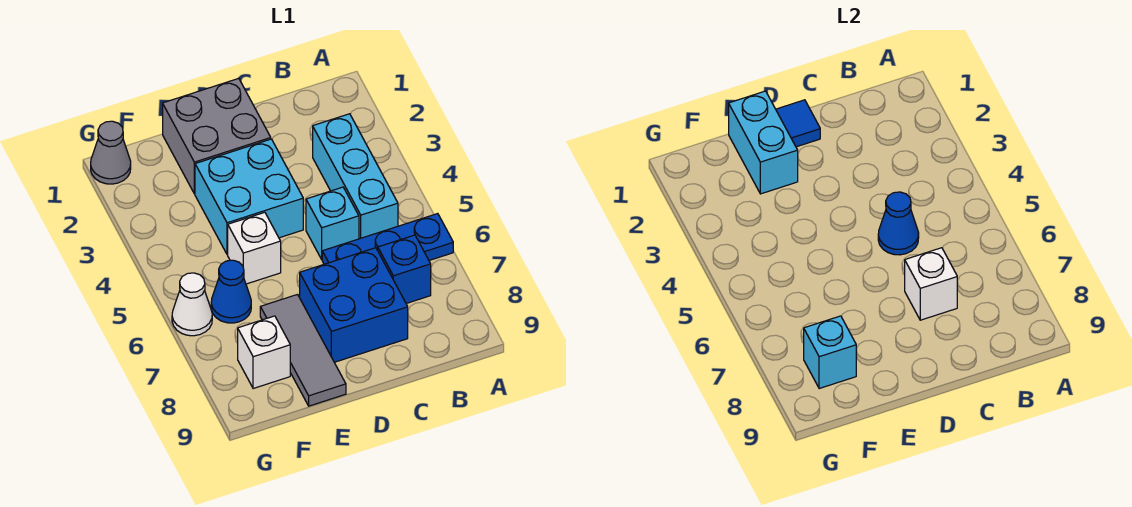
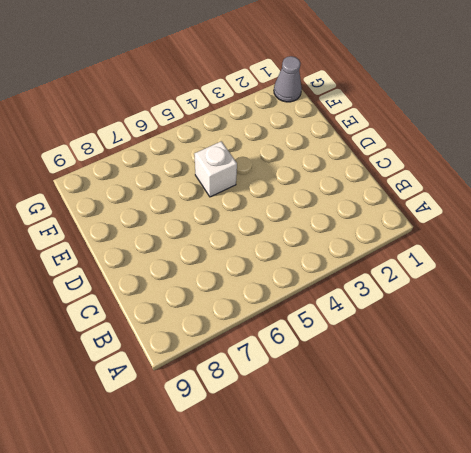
none -> blue plate A6:C6 level 1
none -> cyan brick B3:B5 level 1
none -> blue brick B7 level 1

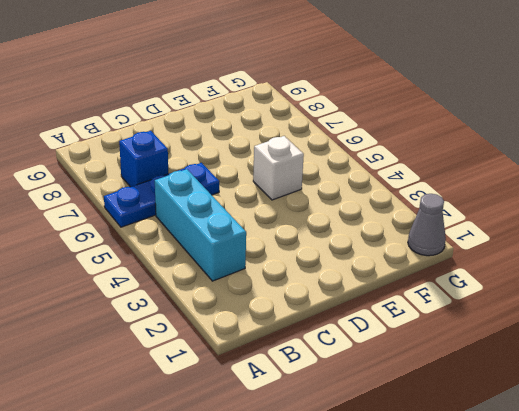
none -> cyan brick C5 level 1
none -> blue brick C7:D8 level 1
none -> grey brick D1:E2 level 1

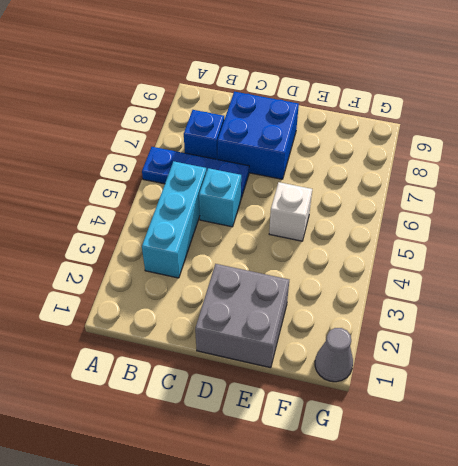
none -> cyan brick D3:E4 level 1
none -> grey tile E7:E9 level 1
none -> blue cone F6 level 1

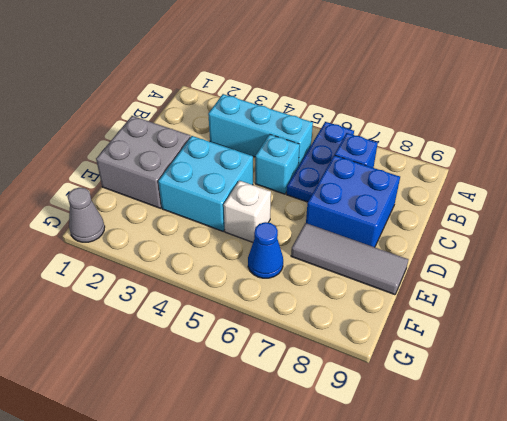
none -> white brick F8 level 1
none -> white cone G6 level 1
none -> blue cone C5 level 2

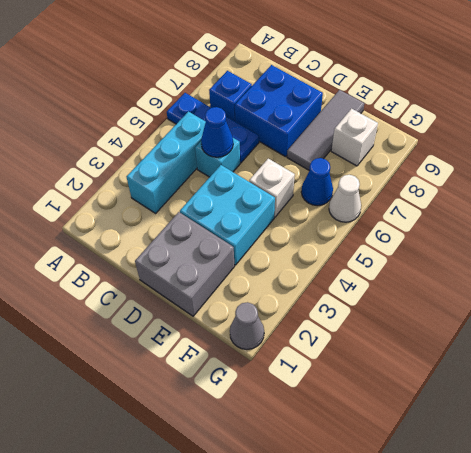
none -> white brick C7 level 2
none -> blue tile D1 level 2
none -> cyan brick E1:E2 level 2

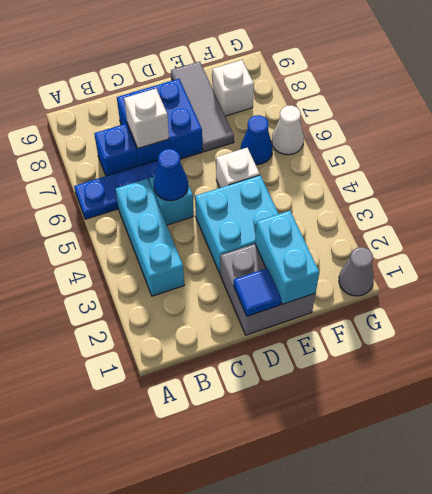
none -> cyan brick F8 level 2

